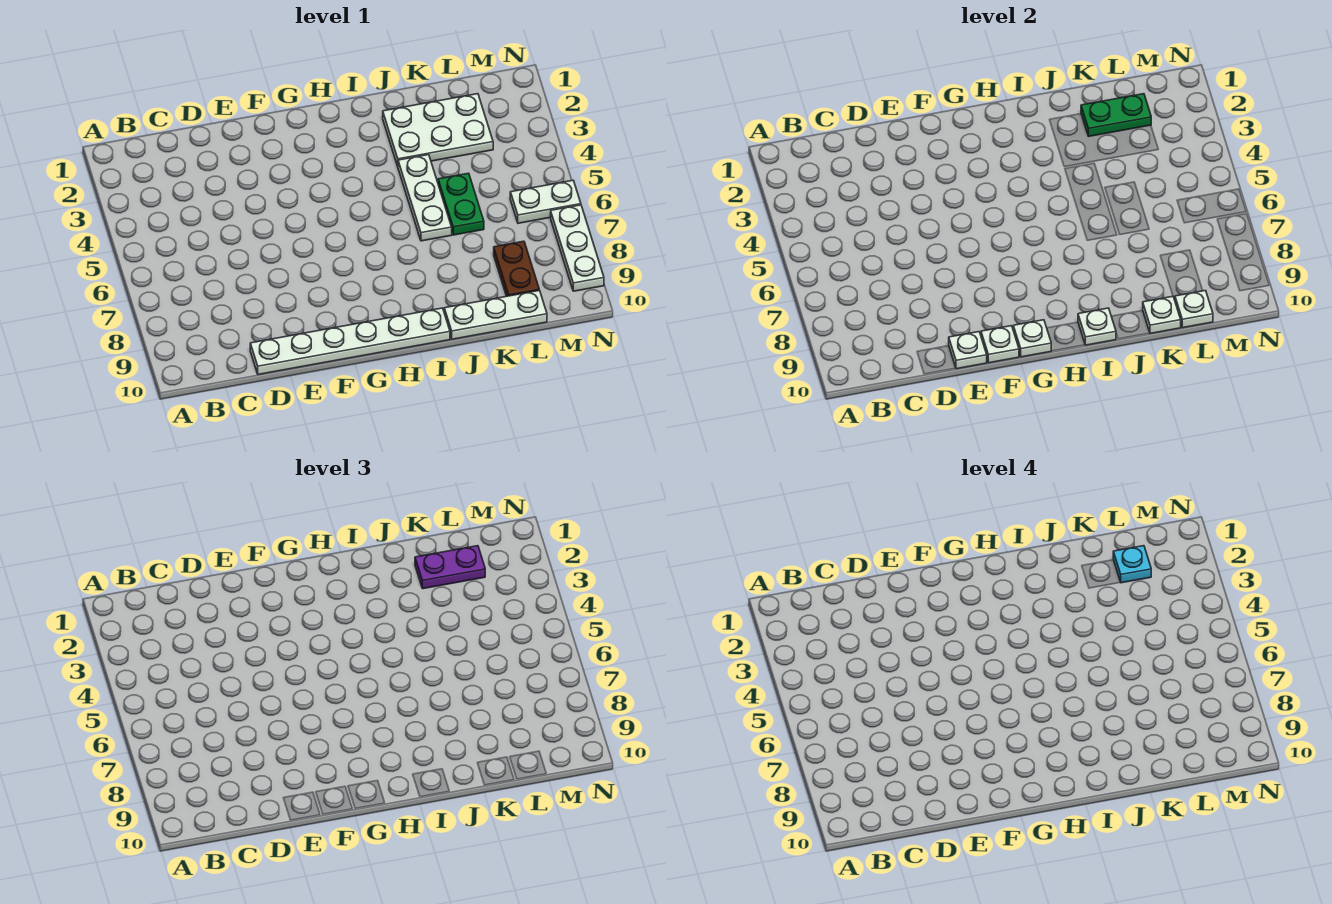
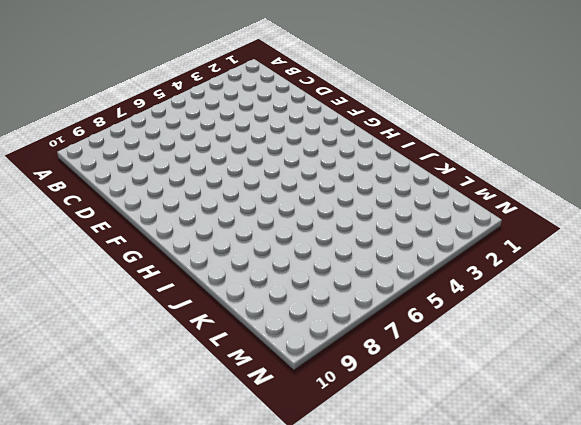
none -> white plate D10:I10 level 1
none -> white plate J2:L3 level 1
none -> white plate J4:J6 level 1

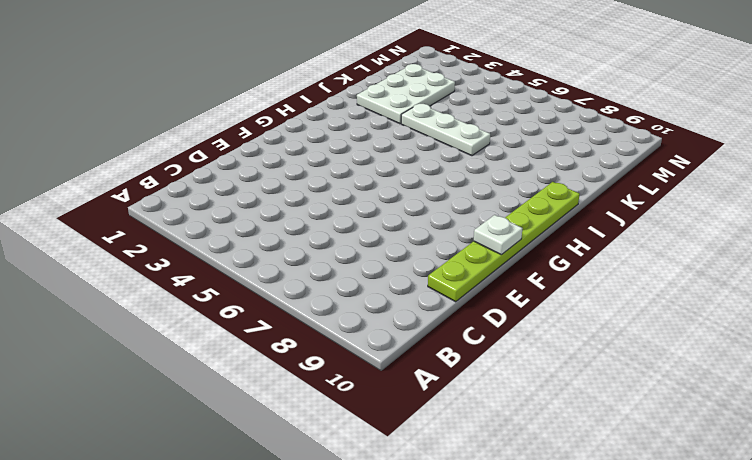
lime plate D10:I10 level 1 -> white plate D10:I10 level 1
none -> white plate J10:L10 level 1
none -> green plate K5:K6 level 1
none -> brown plate L8:L9 level 1

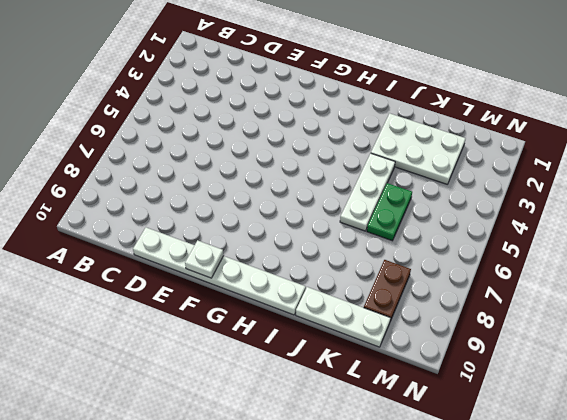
none -> white plate M6:N6 level 1
none -> white plate N7:N9 level 1
none -> white plate E10 level 2

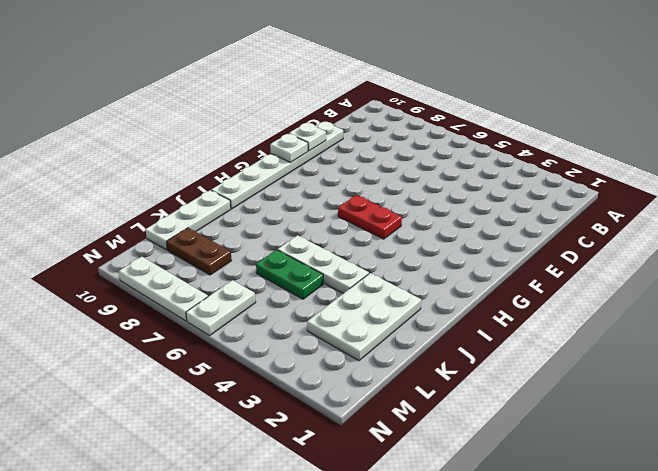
red plate G5:G6 level 1 -> none
none -> white plate G10 level 2
none -> white plate I10 level 2
none -> green plate K2:L2 level 2

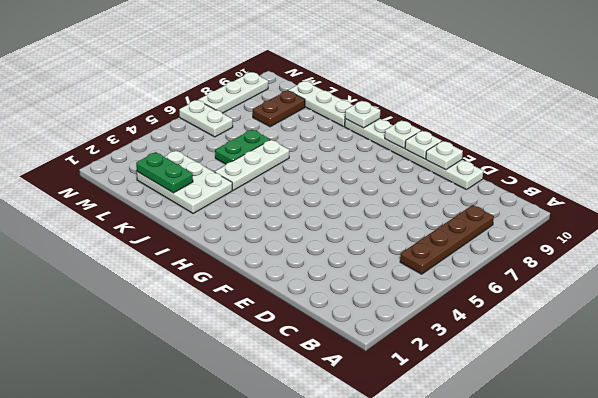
brown plate B5:B8 level 1 -> none
none -> white plate K10 level 2
none -> white plate L10 level 2
none -> purple plate K2:L2 level 3

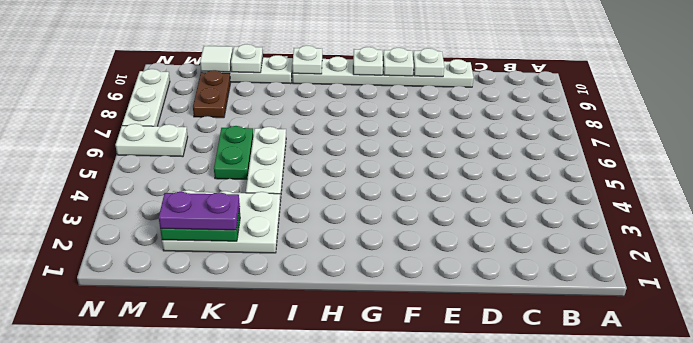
white tile L10 level 2 -> white plate L10 level 2
none -> cyan plate L2 level 4

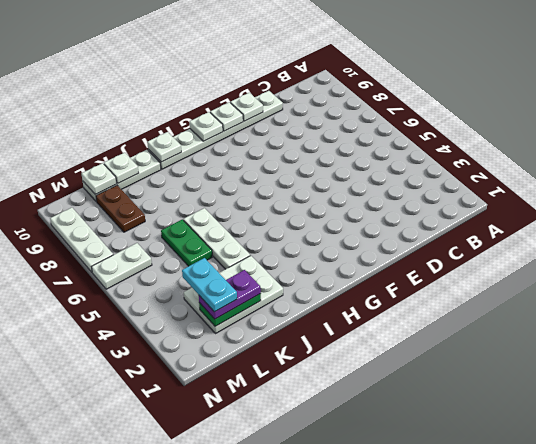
cyan plate L2:L3 level 4 -> cyan plate L2 level 4

